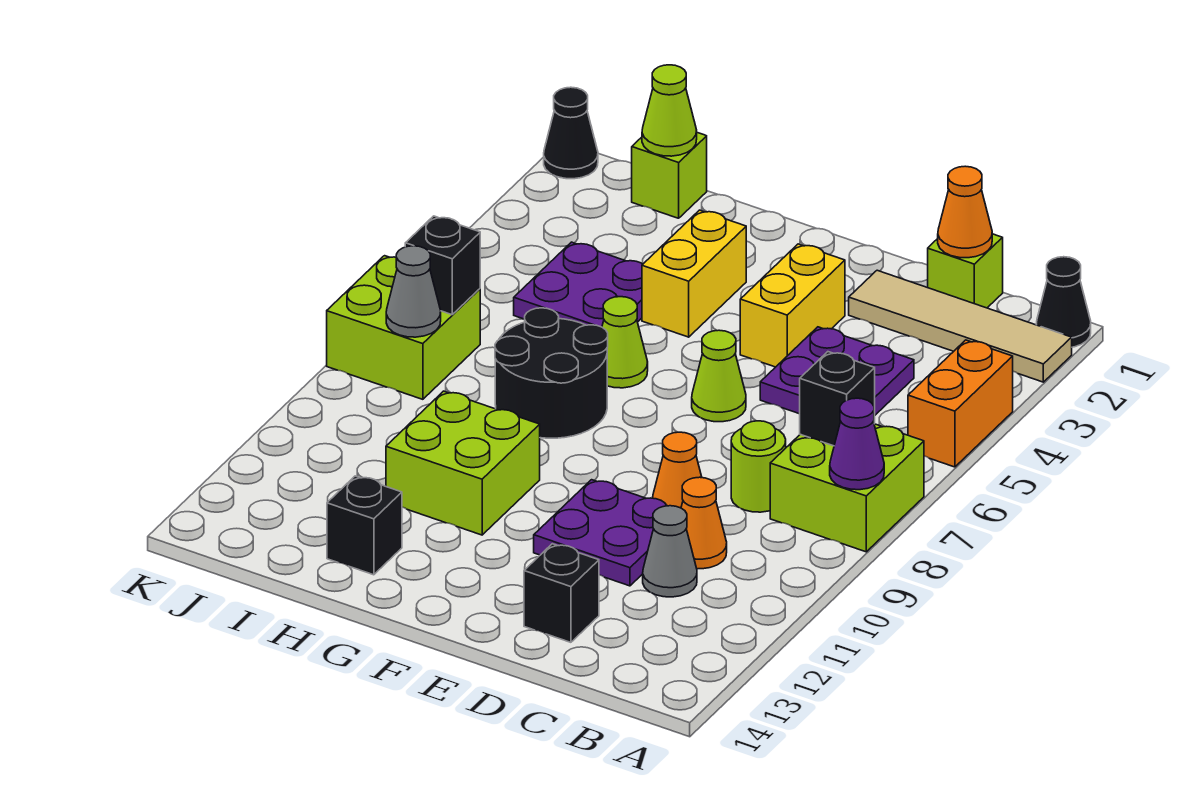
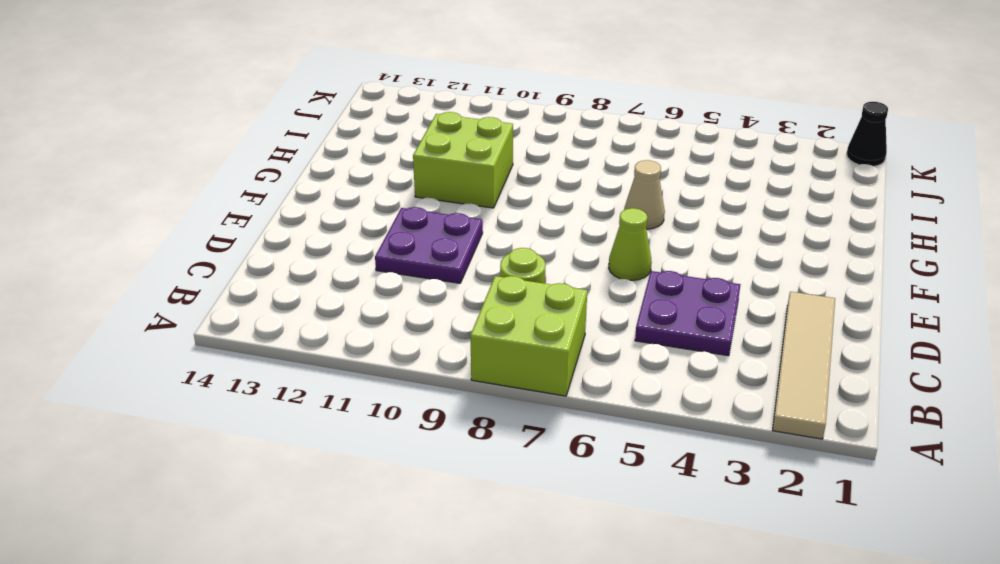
tan cone G6 level 1 -> lime cone G6 level 1
none -> black cone A1 level 1
none -> orange brick A4:A5 level 1
none -> lime brick C1 level 1

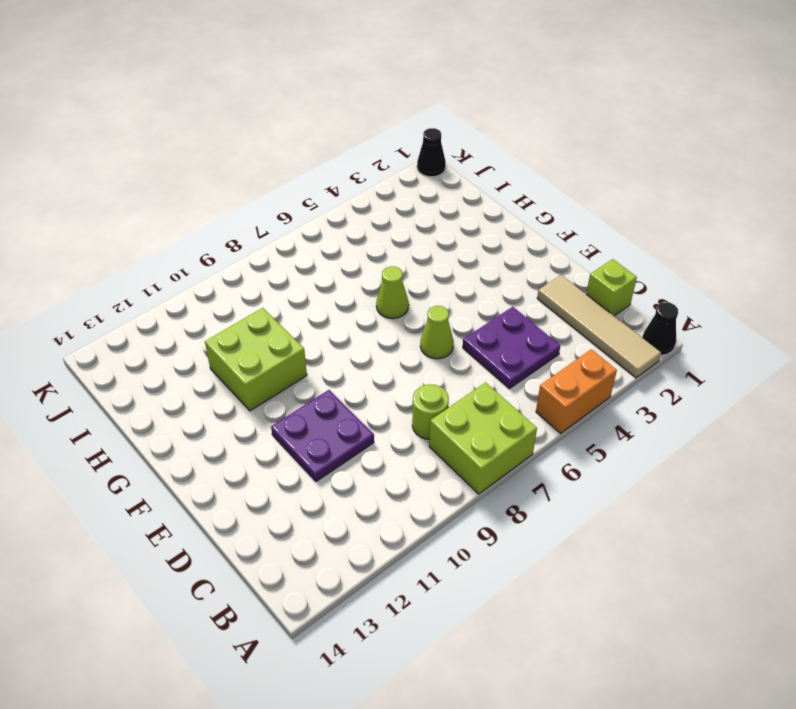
none -> orange cone C10 level 1
none -> grey cone C11 level 1
none -> orange cone D9 level 1

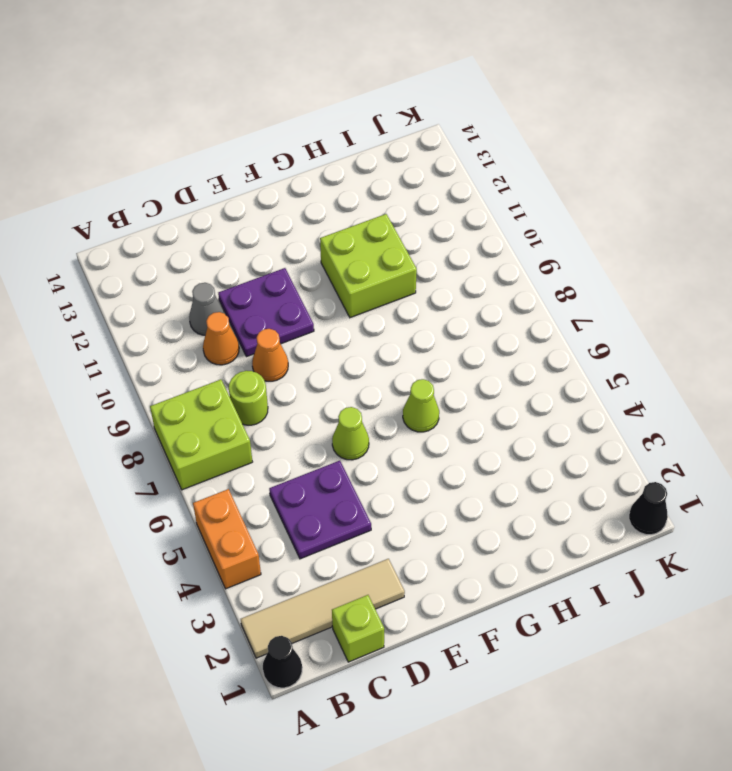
none -> black brick D13 level 1
none -> yellow brick E3:E4 level 1
none -> yellow brick G3:G4 level 1

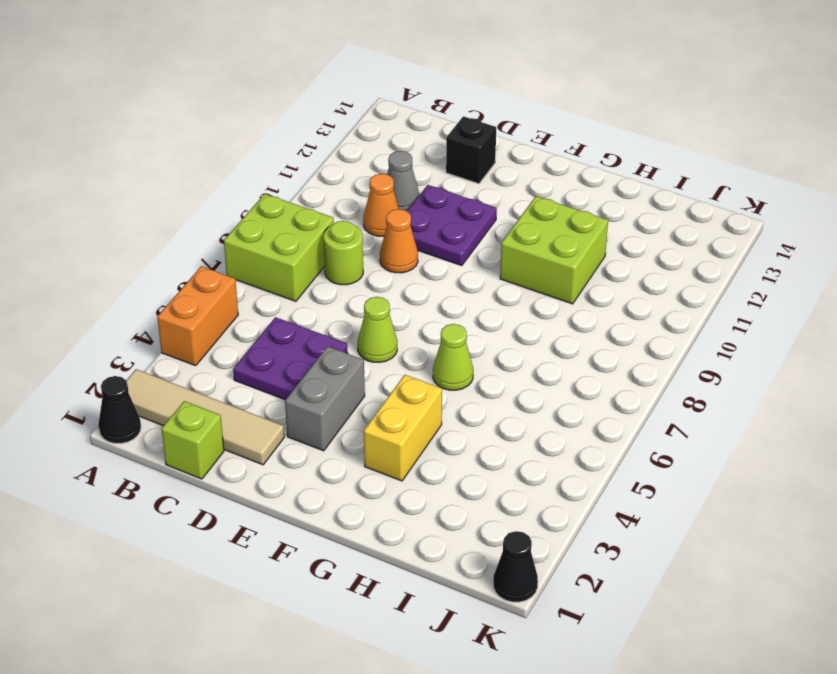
grey brick E3:E4 level 1 -> yellow brick E3:E4 level 1
none -> black round brick G7:H8 level 1
none -> purple plate H4:I5 level 1
none -> black brick H13 level 1

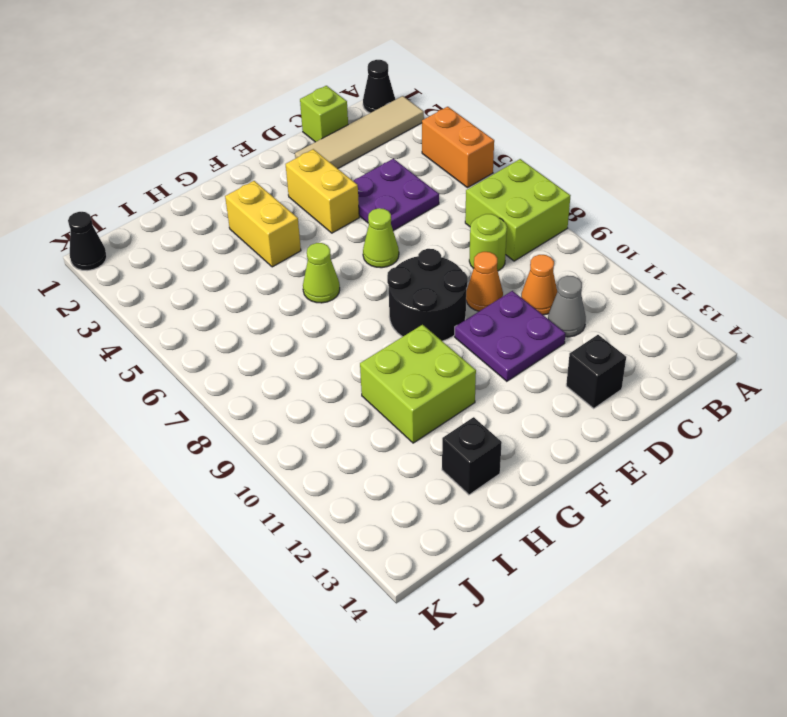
black round brick E8:F9 level 1 -> black round brick G7:H8 level 1
none -> purple plate H4:I5 level 1
none -> lime brick I1 level 1
none -> lime brick J7:K8 level 1

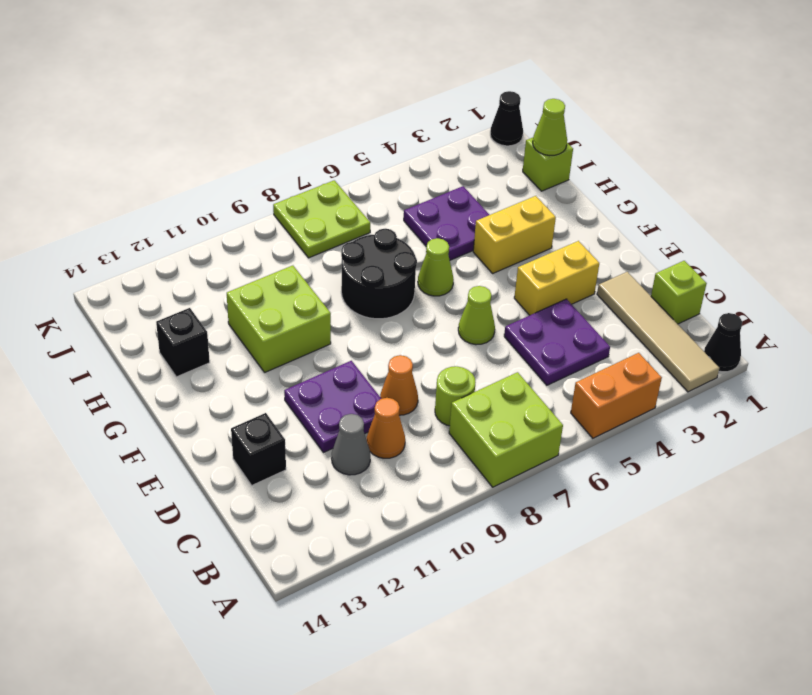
lime plate J7:K8 level 1 -> lime brick J7:K8 level 1
none -> purple cone A8 level 2
none -> black brick B7 level 2
none -> orange cone C1 level 2

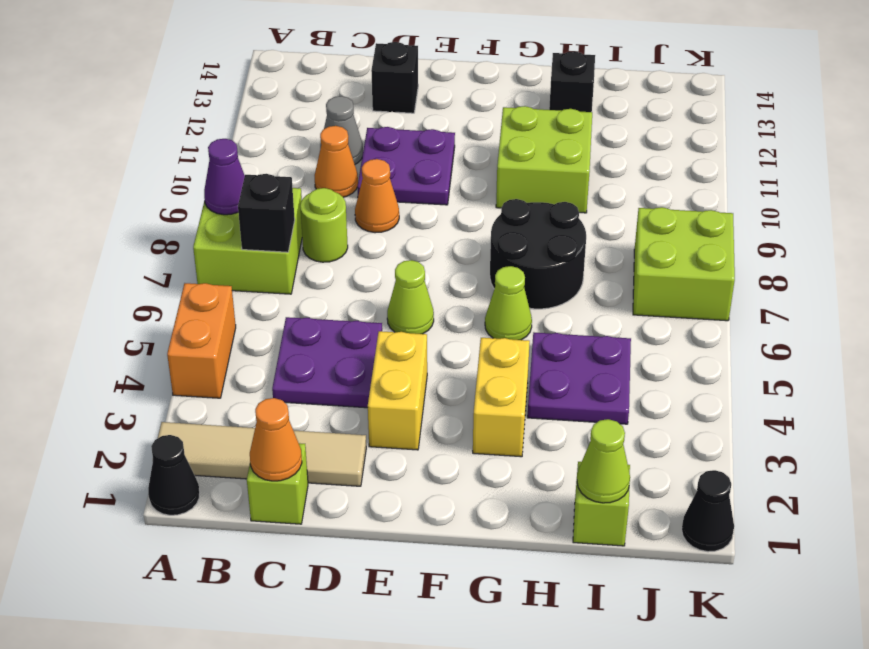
none -> black brick J7 level 2
none -> grey cone J8 level 2

